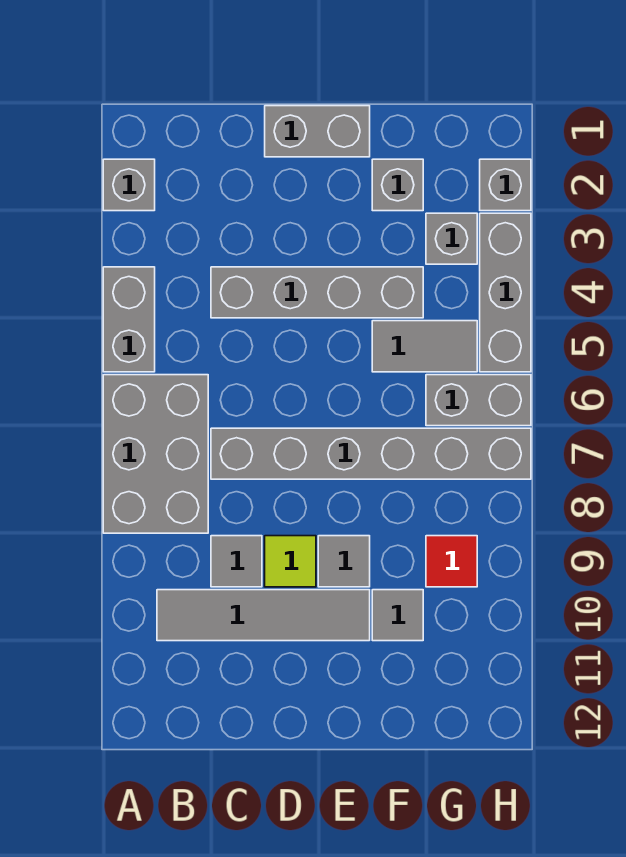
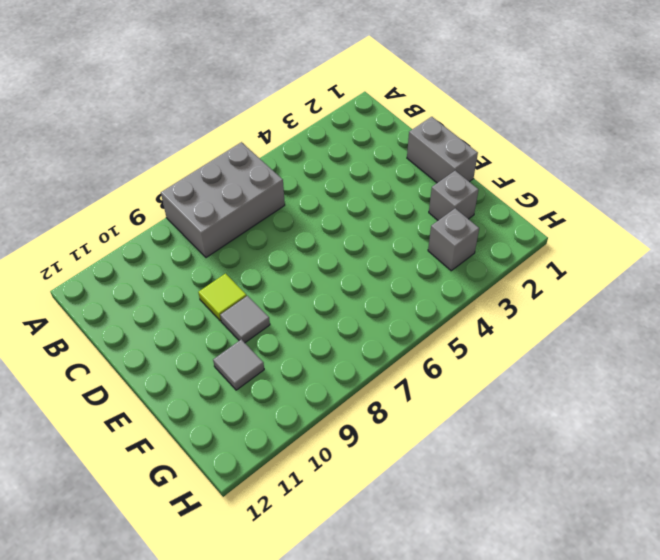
none -> grey brick A2 level 1
none -> grey brick A4:A5 level 1
none -> grey tile B10:E10 level 1

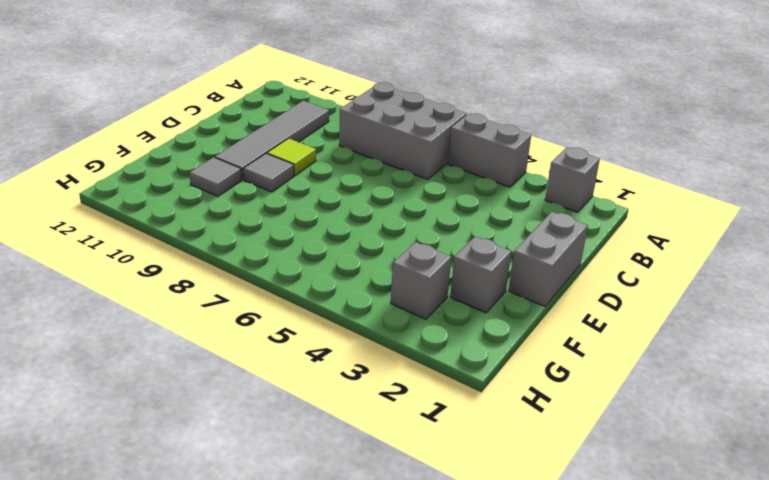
none -> grey brick C4:F4 level 1
none -> grey brick C7:H7 level 1
none -> grey tile C9 level 1

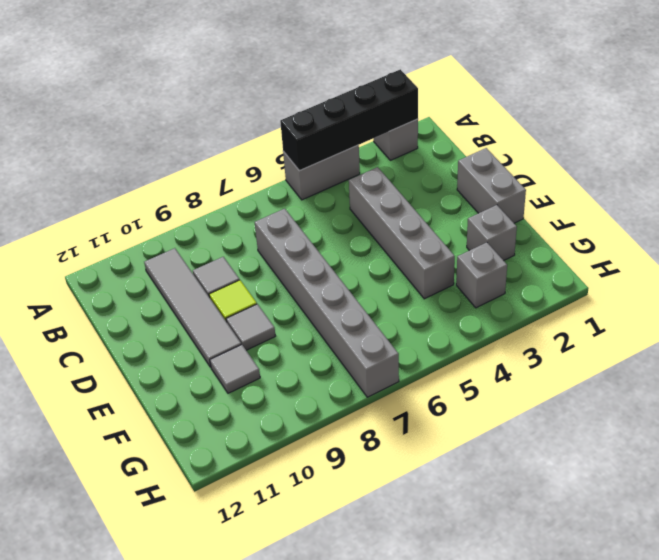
black brick A2:A5 level 2 -> none
none -> grey brick A6:B8 level 1
none -> grey tile F5:G5 level 1
none -> grey brick G6:H6 level 1

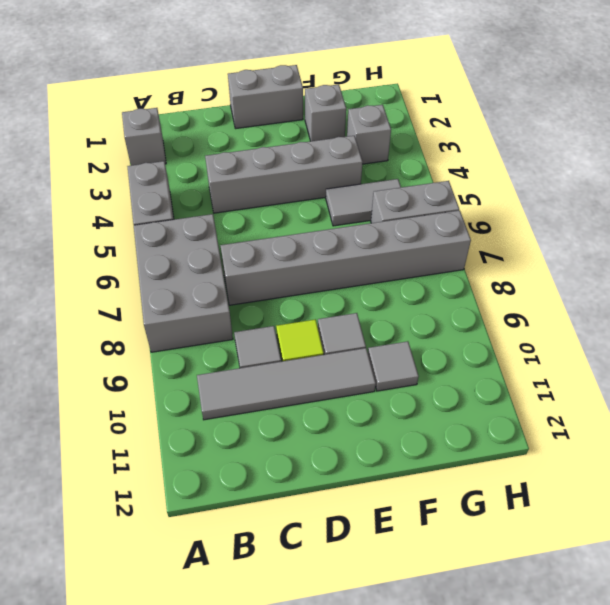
none -> red tile G9 level 1
none -> grey brick H2 level 1
none -> grey brick H3:H5 level 1

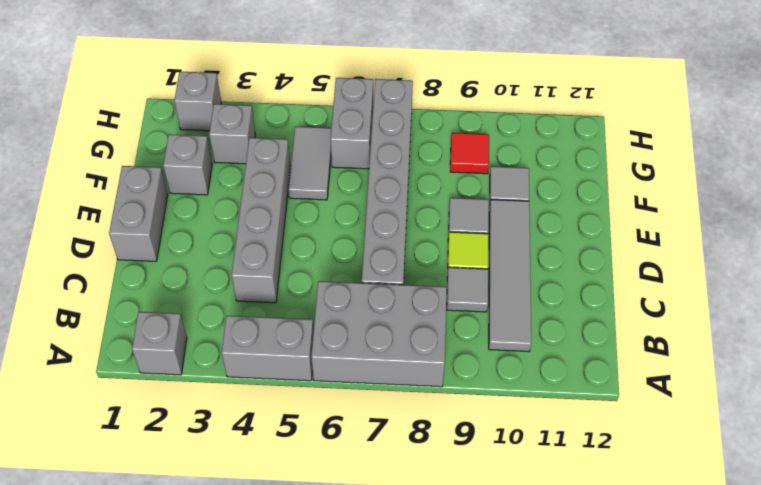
none -> grey brick H3:H5 level 1

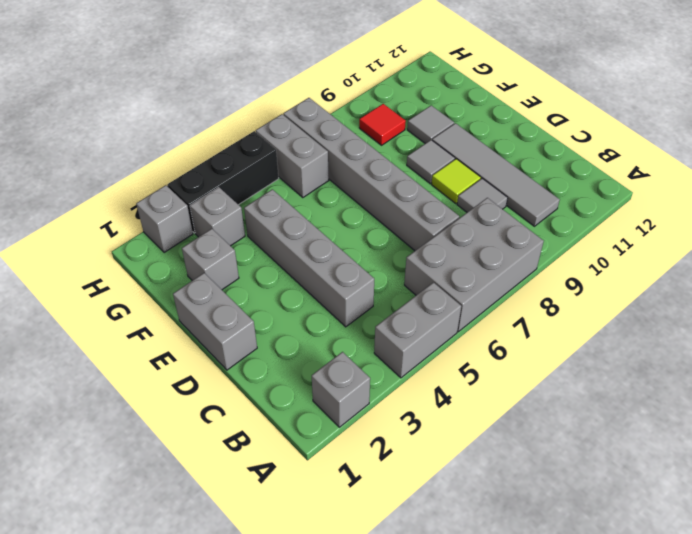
black brick H3:H5 level 1 -> grey brick H3:H5 level 1
none -> grey tile F5:G5 level 1

